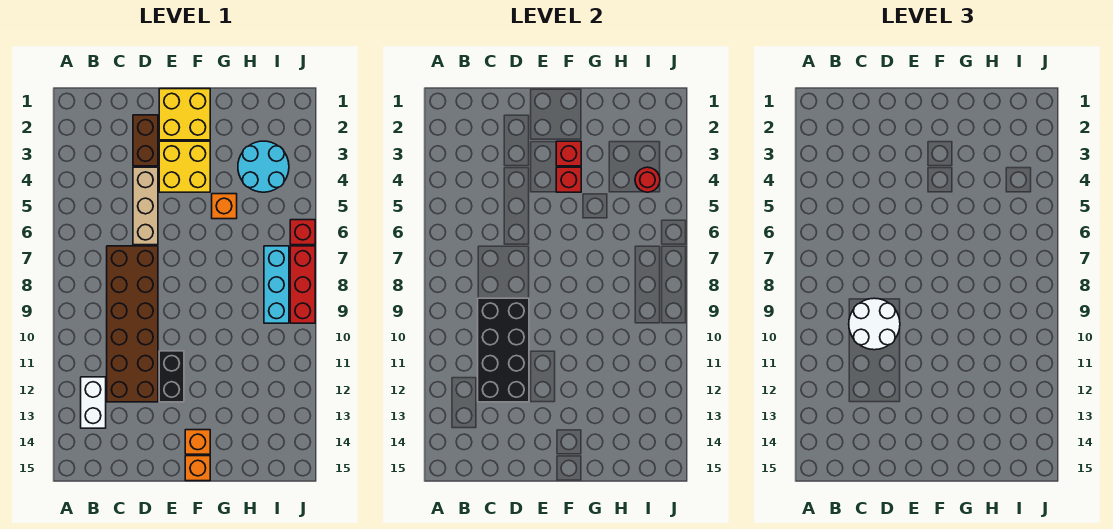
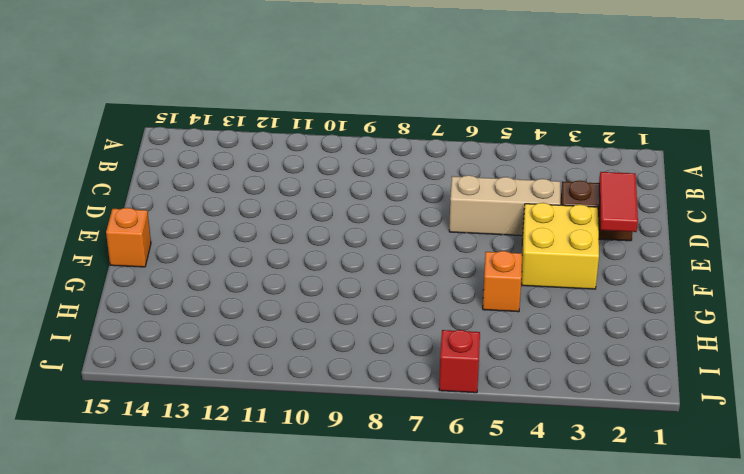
red tile D2:E2 level 2 -> none
none -> white brick B12:B13 level 1
none -> brown brick C7:D12 level 1
none -> yellow brick E1:F2 level 1

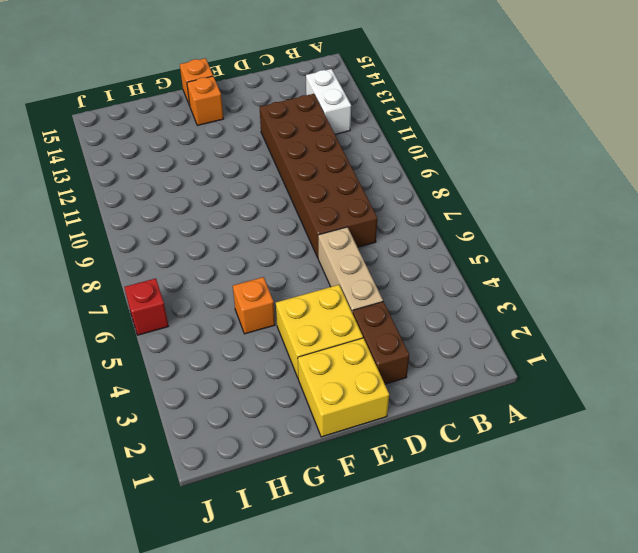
none -> black brick E11:E12 level 1
none -> cyan round brick H3:I4 level 1
none -> cyan brick I7:I9 level 1

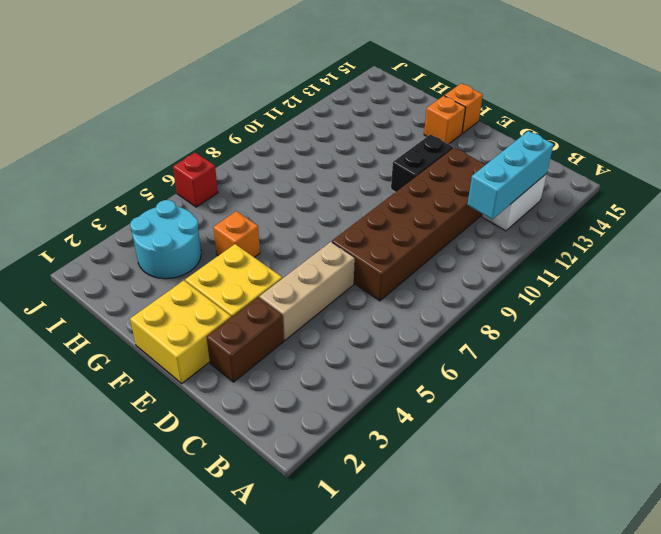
cyan brick B11:B13 level 2 -> cyan brick I7:I9 level 1
none -> red brick J7:J9 level 1
none -> black brick C9:D12 level 2
none -> red brick F3 level 2

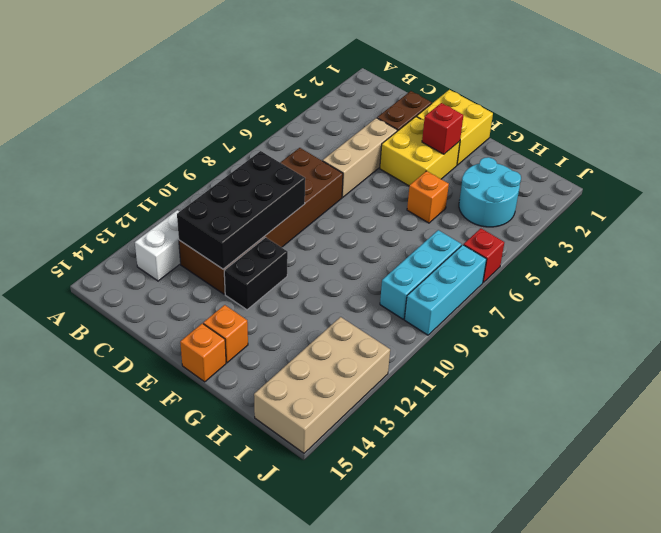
tan brick I12:J15 level 1 -> none
cyan brick J7:J9 level 1 -> red brick J7:J9 level 1
none -> red brick F4 level 2
none -> red round brick I4 level 2
none -> white round brick C9:D10 level 3

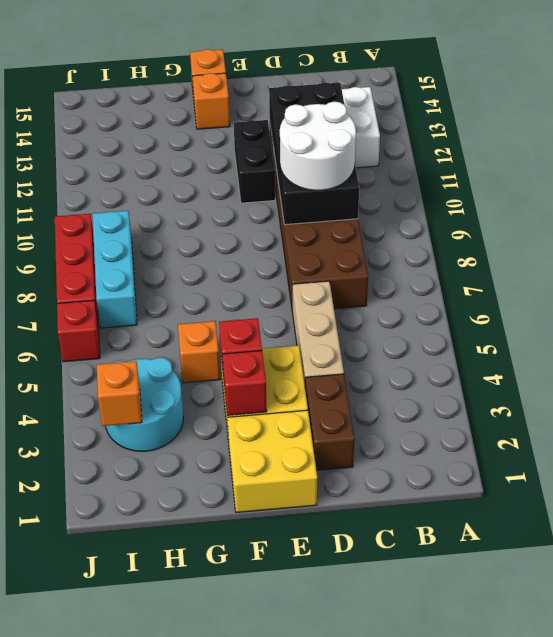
orange brick I3 level 2 -> none
none -> red round brick I4 level 2

